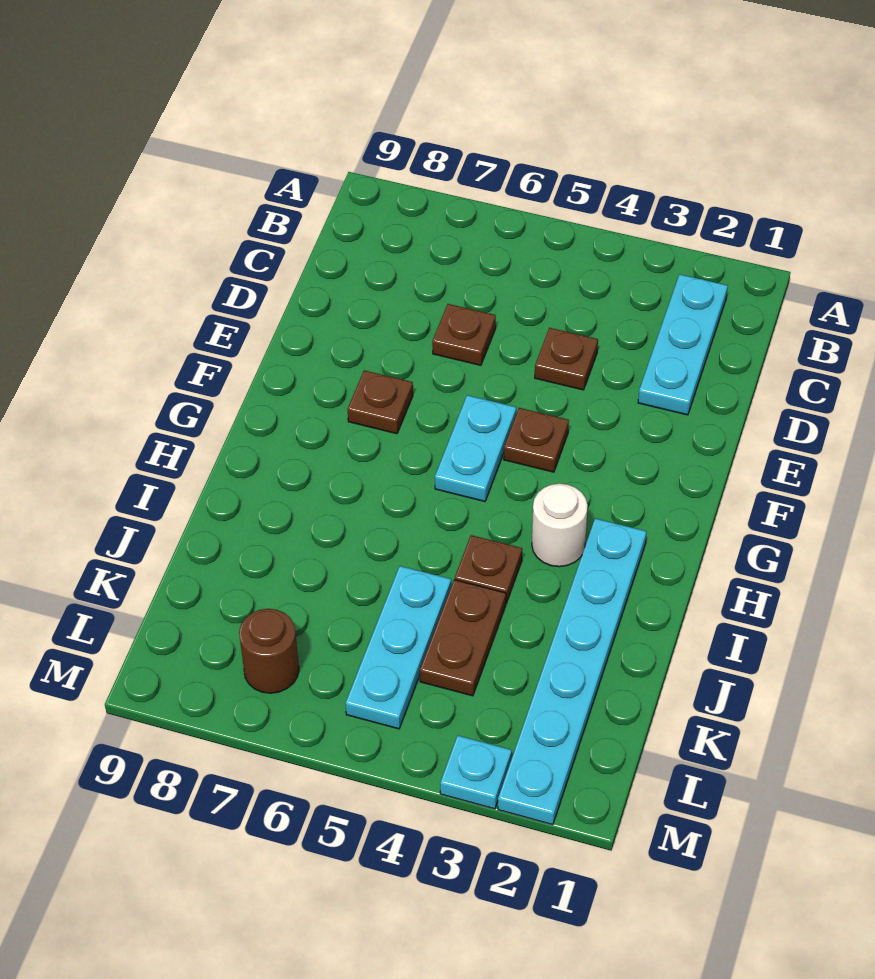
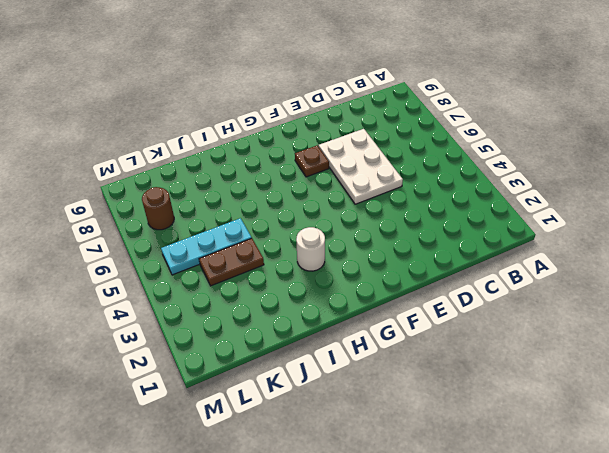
white plate D5:E7 level 1 -> brown plate D6 level 1
none -> cyan plate B2:D2 level 1
none -> brown plate D4 level 1
none -> brown plate F4 level 1

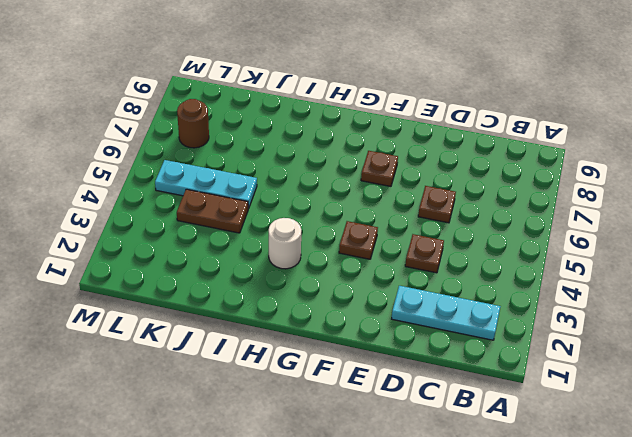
none -> cyan plate F5:G5 level 1
none -> cyan plate H2:M2 level 1
none -> brown plate I4 level 1

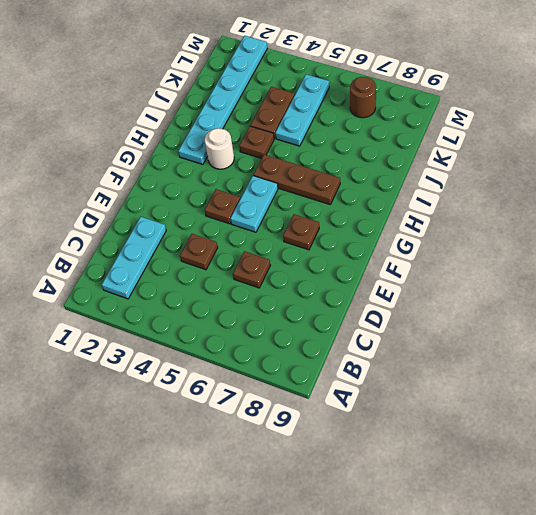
brown plate H5:H7 level 1 -> none
none -> cyan plate M3 level 1

